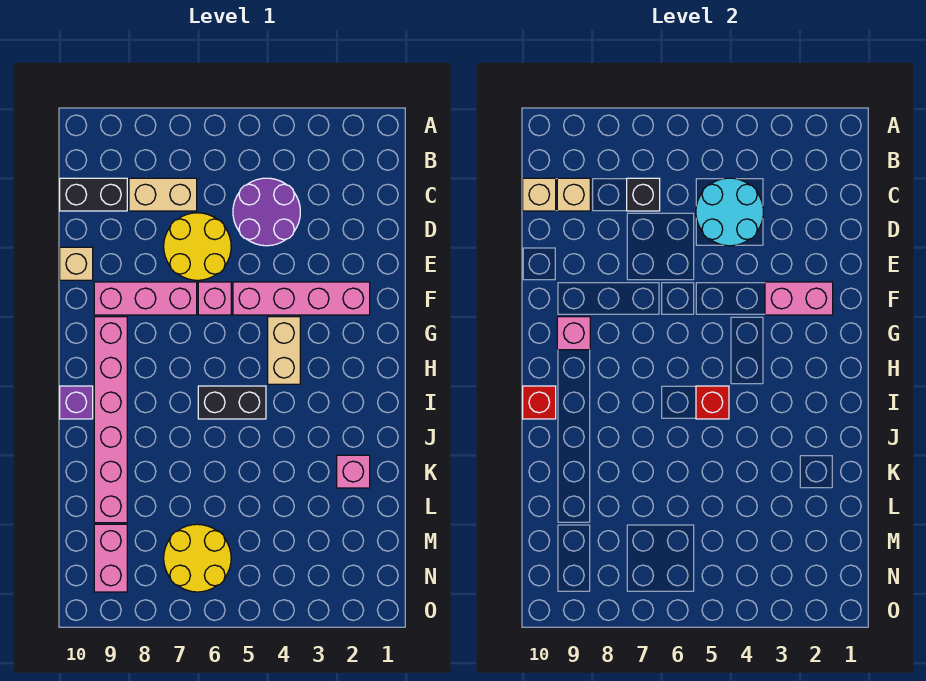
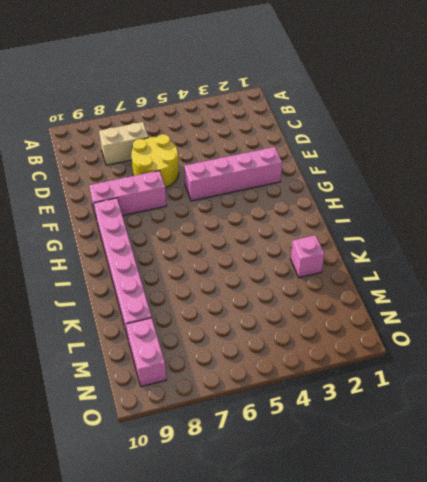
none -> purple round brick C4:D5 level 1
none -> black brick C9:C10 level 1
none -> tan brick E10 level 1

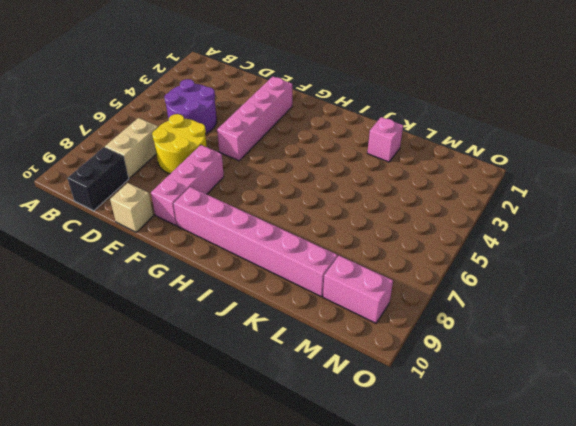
none -> pink brick F6 level 1
none -> tan brick G4:H4 level 1
none -> black brick I5:I6 level 1

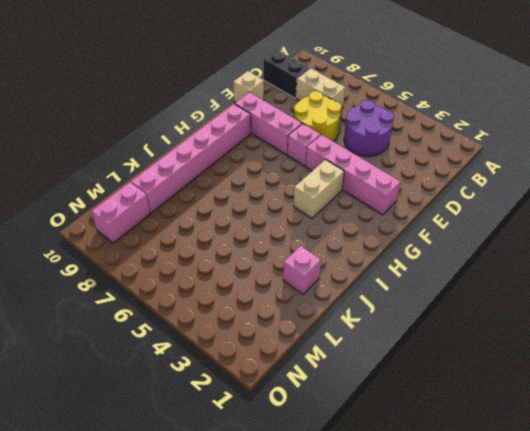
none -> black brick I5:I6 level 1
none -> purple brick I10 level 1
none -> yellow round brick M6:N7 level 1

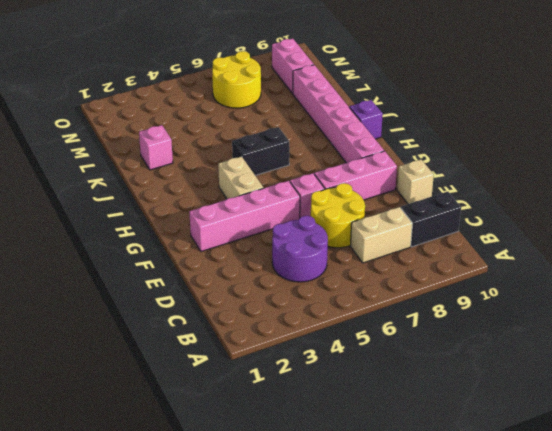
none -> cyan round brick C4:D5 level 2
none -> black brick C7 level 2
none -> tan brick C9 level 2

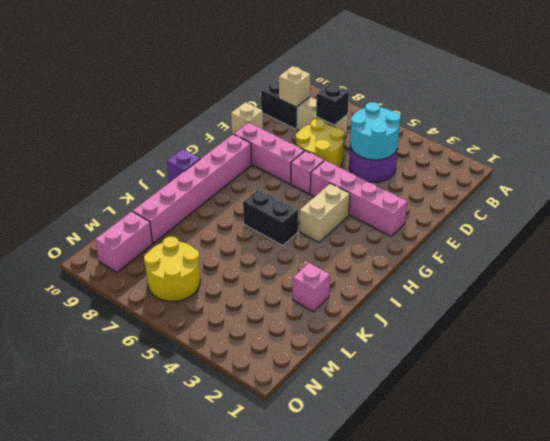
none -> tan brick C10 level 2
none -> pink brick F2:F3 level 2
none -> pink brick G9 level 2

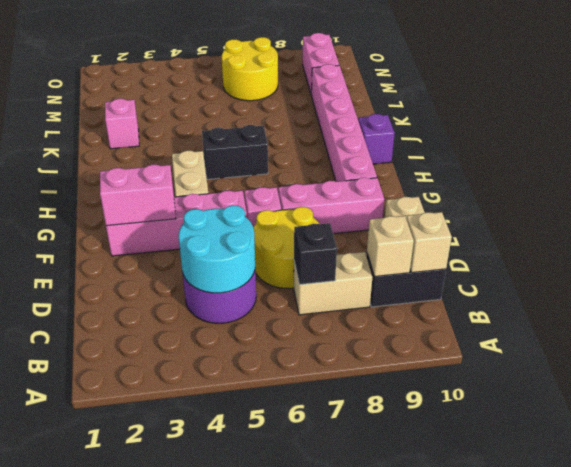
none -> pink brick G9 level 2
none -> red brick I5 level 2
none -> red brick I10 level 2

